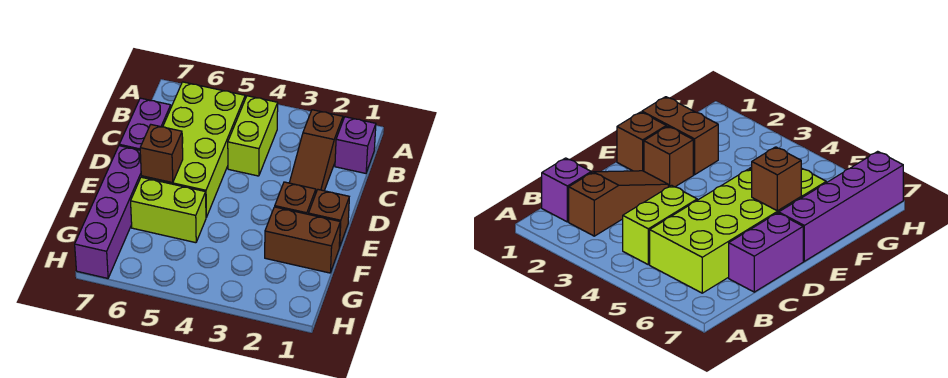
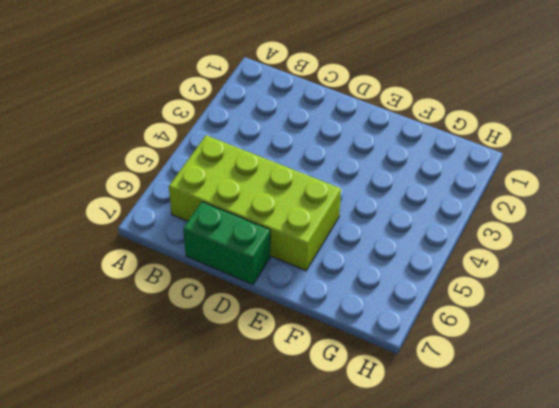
green brick C7:D7 level 1 -> purple brick C7:D7 level 1
none -> purple brick B1 level 1
none -> brown slope B2:D2 level 1 top B

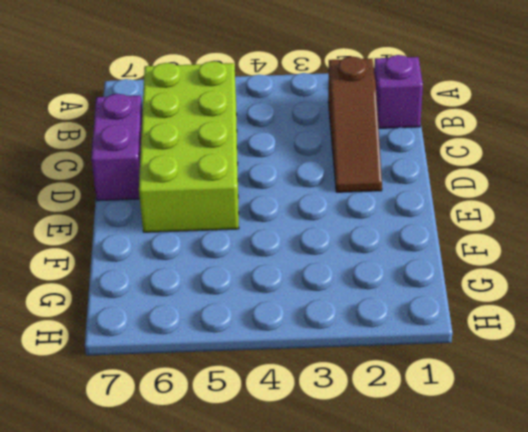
none -> lime brick B4:C4 level 1
none -> brown brick E1 level 1

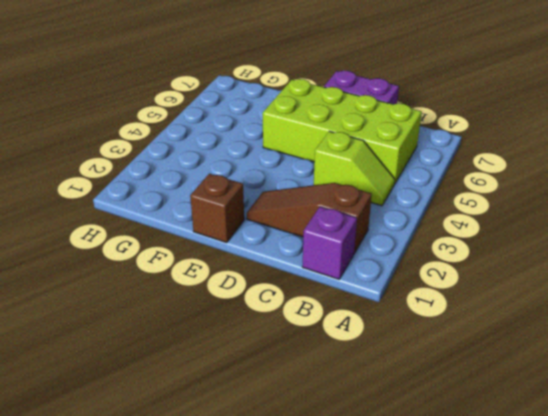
lime slope B4:C4 level 1 top C -> lime brick B4:C4 level 1
none -> brown brick E2 level 1
none -> purple brick E7:H7 level 1

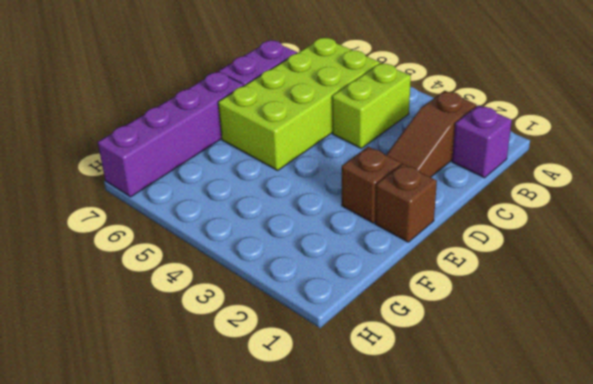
none -> brown brick F1:F2 level 1
none -> lime brick F5:F6 level 1

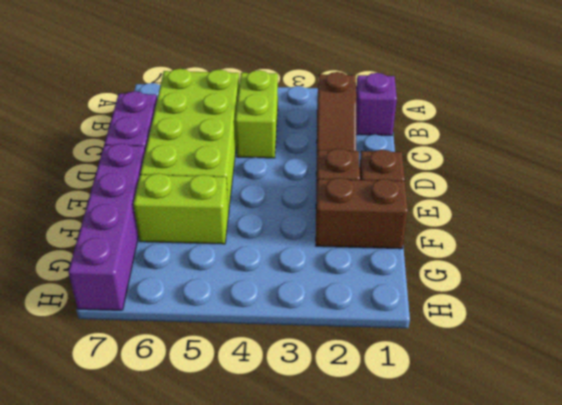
none -> brown brick E6 level 2

